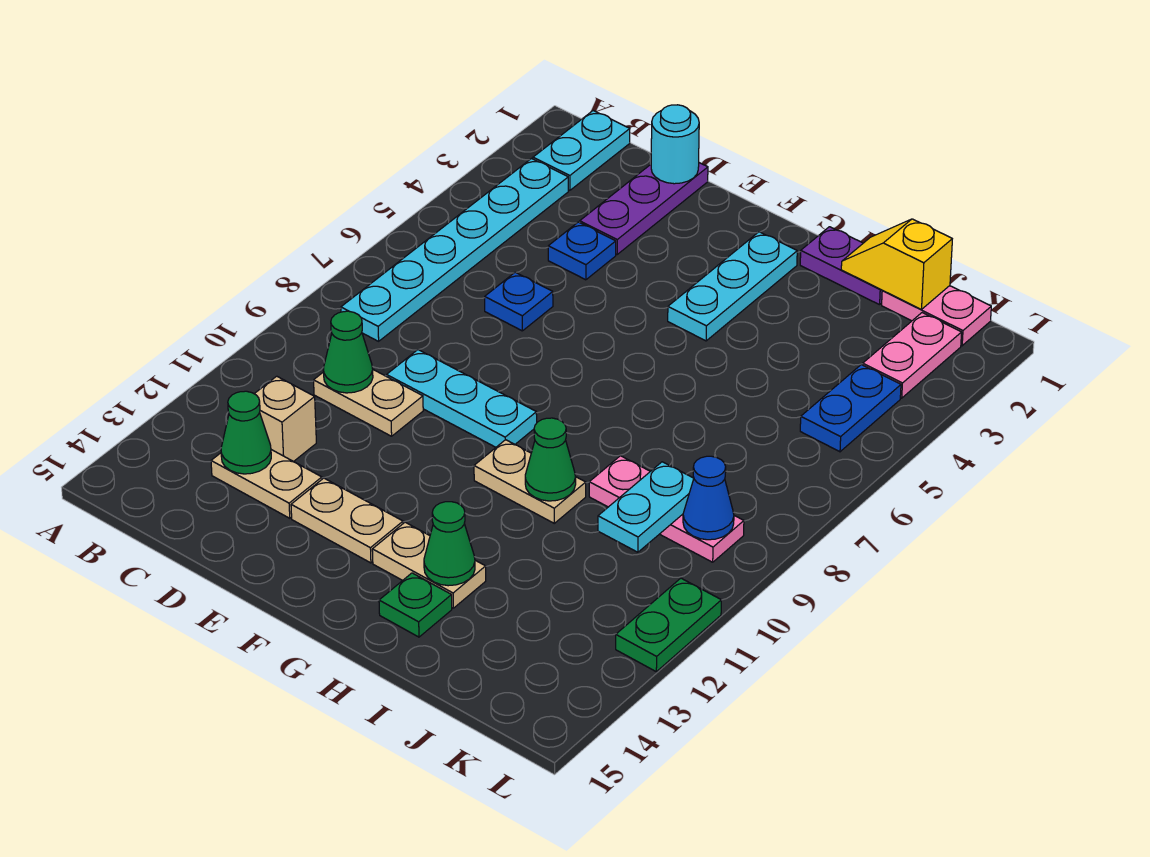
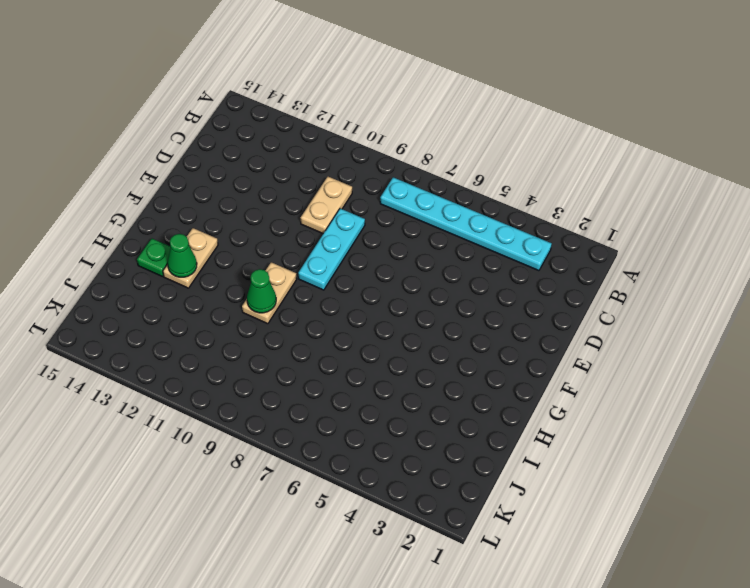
none -> cyan plate B1:B2 level 1
none -> tan brick C12 level 1
none -> tan plate C13:D13 level 1

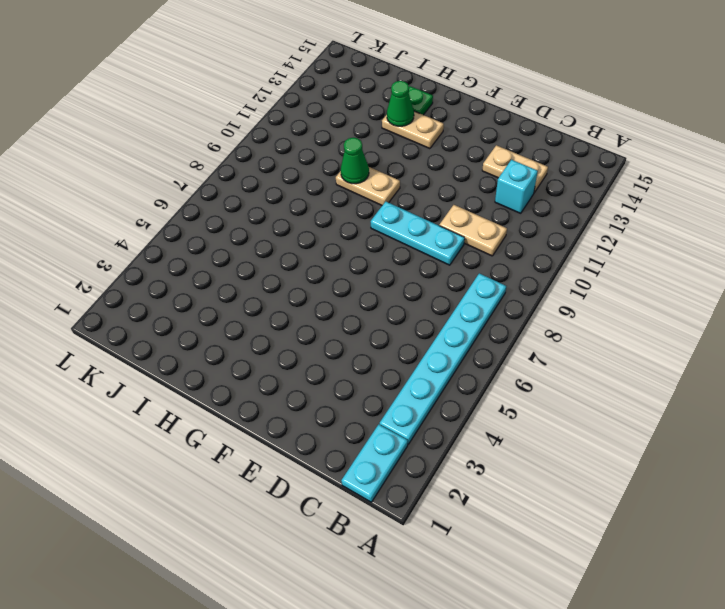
cyan brick C12 level 1 -> tan brick C12 level 1
none -> purple plate D1:D3 level 1
none -> blue plate D4 level 1
none -> blue plate D6 level 1

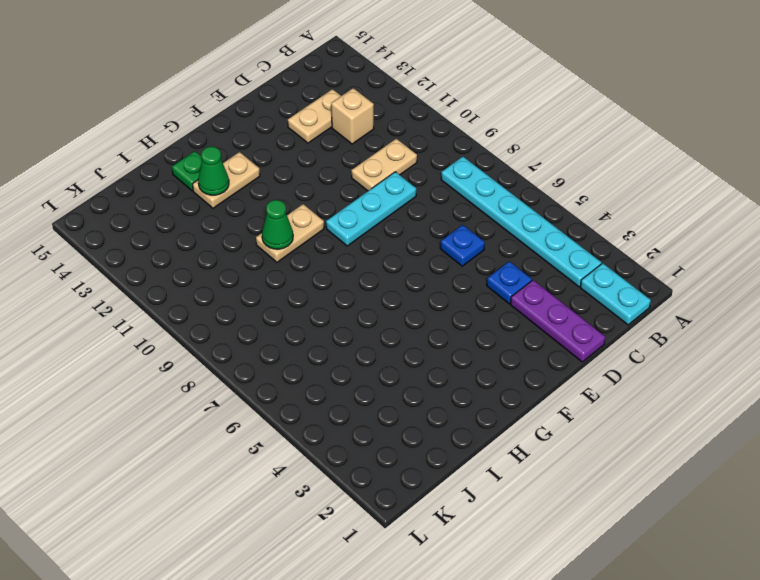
none -> tan plate E13:F13 level 1
none -> cyan plate G2:G4 level 1
none -> purple plate H1:I1 level 1

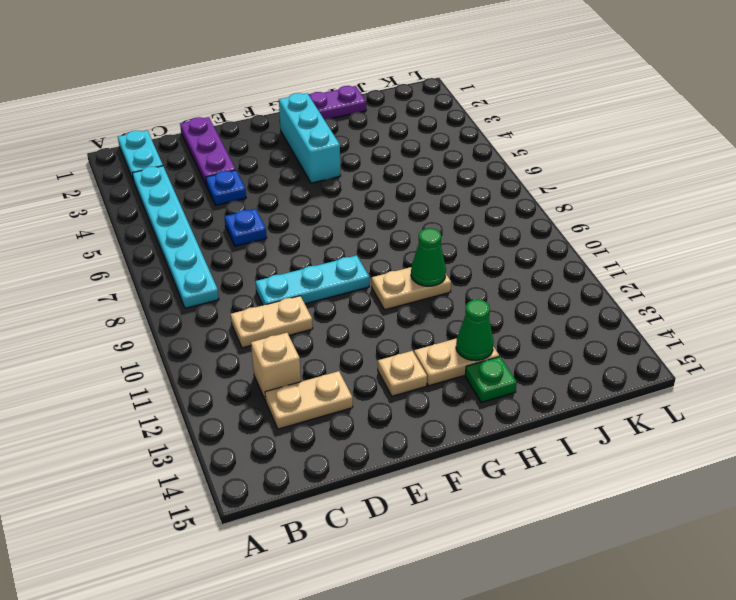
tan plate F13 level 1 -> tan plate E13:F13 level 1
cyan brick G2:G4 level 1 -> cyan plate G2:G4 level 1
none -> pink plate I9:K9 level 1
none -> pink plate J1:K1 level 1
none -> pink plate K2:K3 level 1

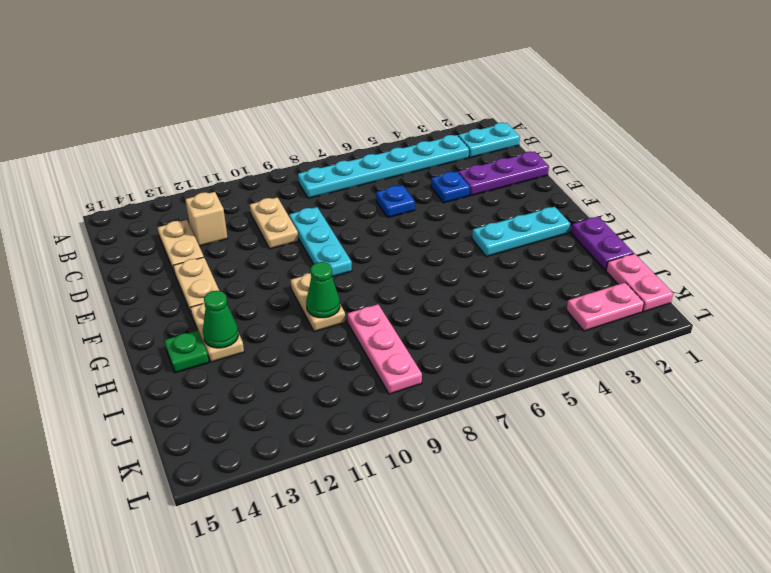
none -> blue plate K4:K5 level 1
none -> green plate L11:L12 level 1
none -> green cone C10 level 2

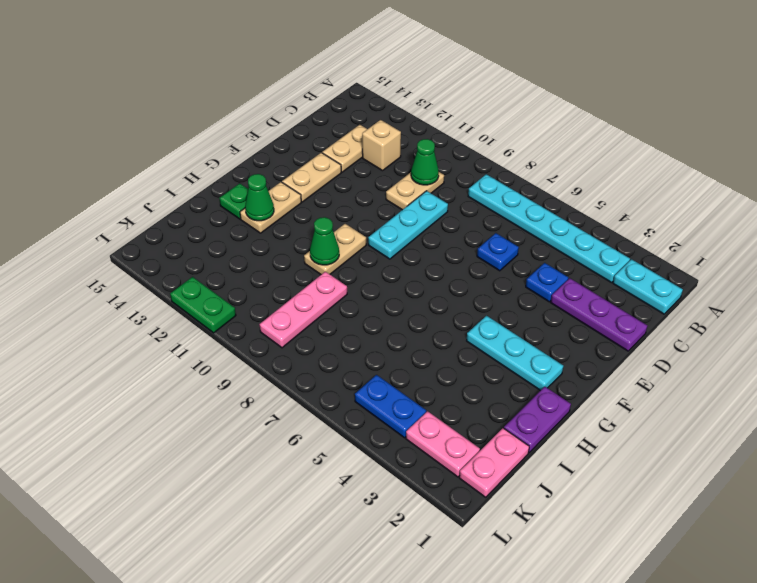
none -> green cone C13 level 2
none -> cyan round brick D1 level 2
none -> yellow slope I1:J1 level 2 top J

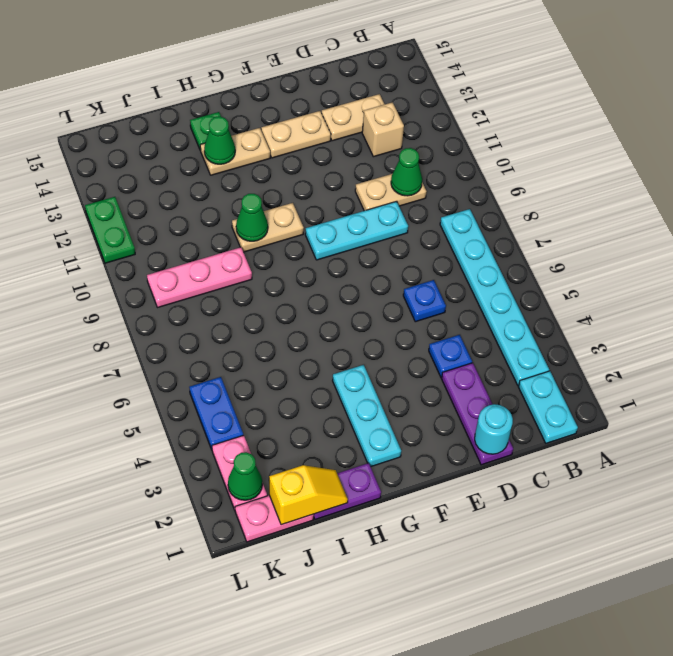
green cone K2 level 2 -> green cone C13 level 2
none -> cyan plate J9:J10 level 2
none -> blue cone K9 level 2

